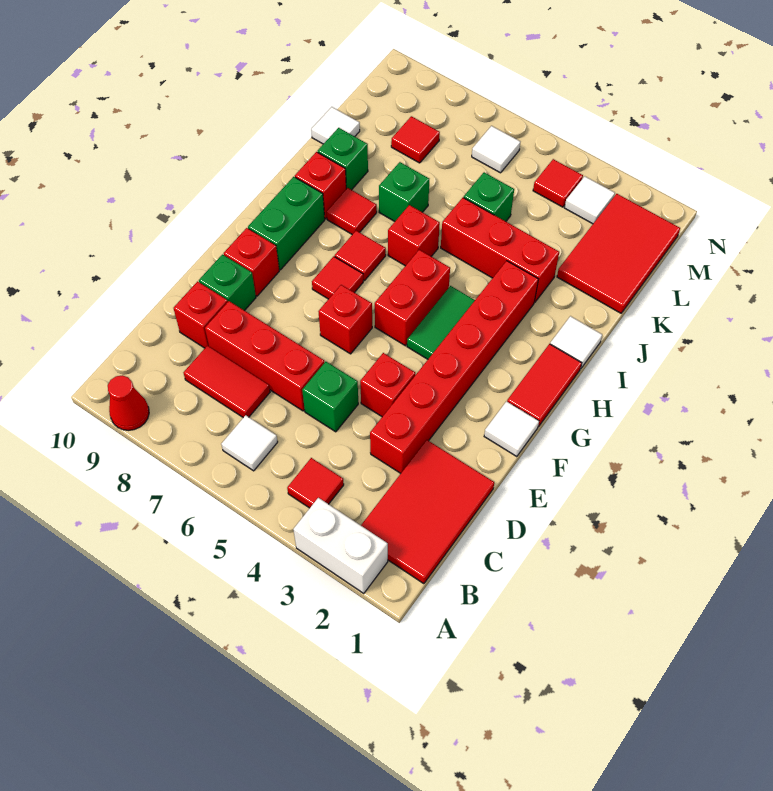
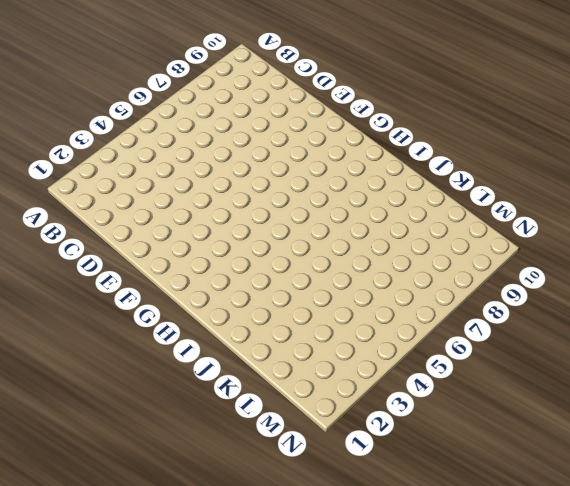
none -> white brick A2:A3 level 1
none -> red cone A9 level 1
none -> red tile B1:D2 level 1
none -> red tile B4 level 1

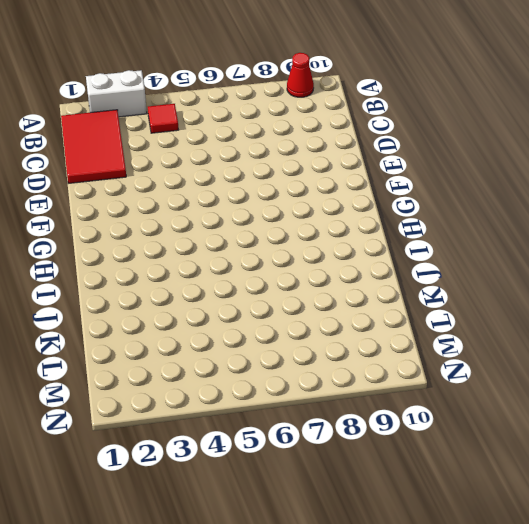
none -> white tile B6 level 1
none -> red tile C7:C8 level 1
none -> red brick D3:I3 level 1
none -> green brick D5 level 1

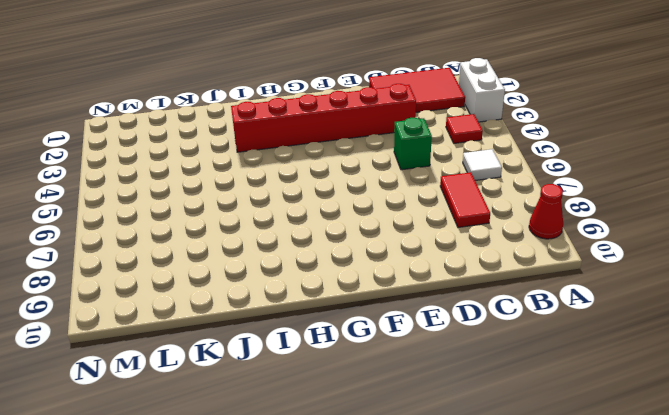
none -> red brick D6:D8 level 1
none -> red brick D9 level 1
none -> red brick E4 level 1
none -> green brick E9 level 1

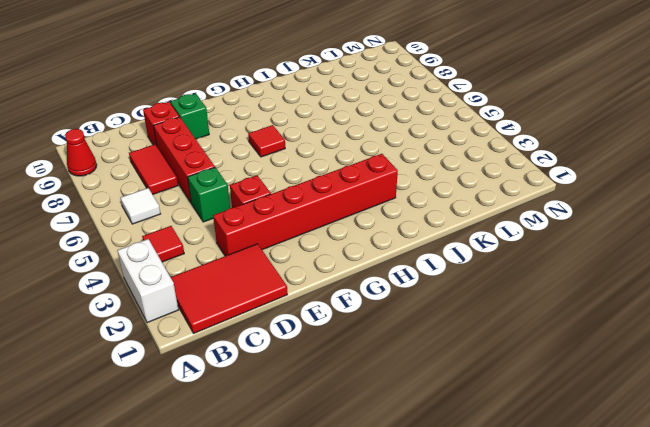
none -> white tile F1 level 1
none -> red brick F6 level 1
none -> red brick F9 level 1
none -> red tile G1:H1 level 1

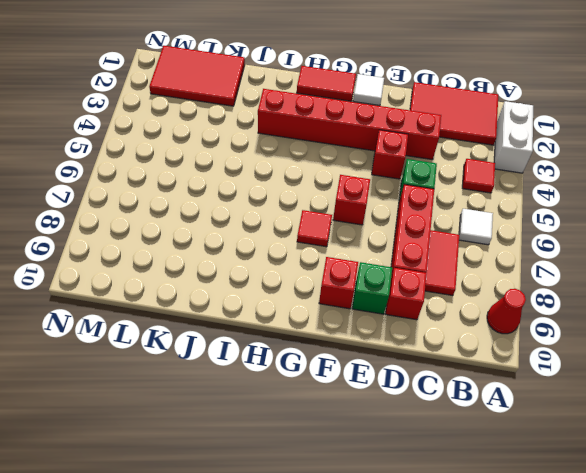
none -> green tile G4:H4 level 1
none -> red brick G5:H5 level 1
none -> green brick G9:H9 level 1
none -> red tile H7 level 1

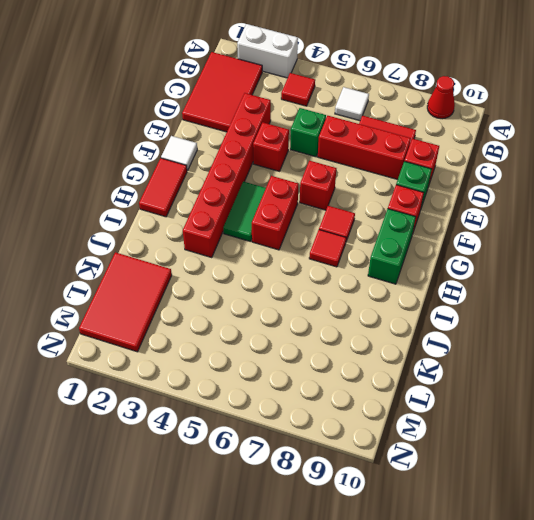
none -> white tile I1 level 1
none -> red brick I6 level 1
none -> red tile I8 level 1
none -> red brick I9 level 1

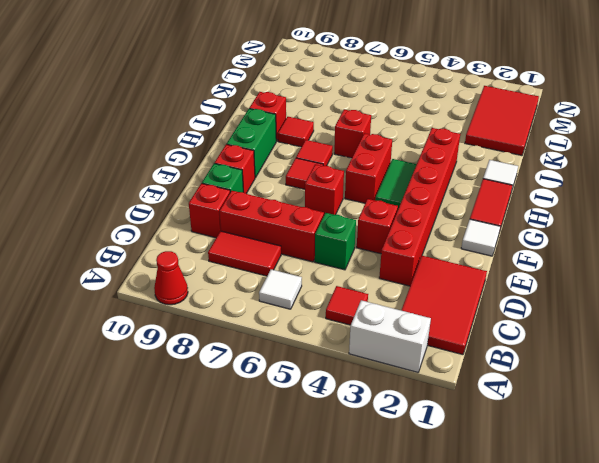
none -> red brick J3:J5 level 1
none -> green brick J7 level 1
none -> green brick J9 level 1
none -> green brick K5 level 1

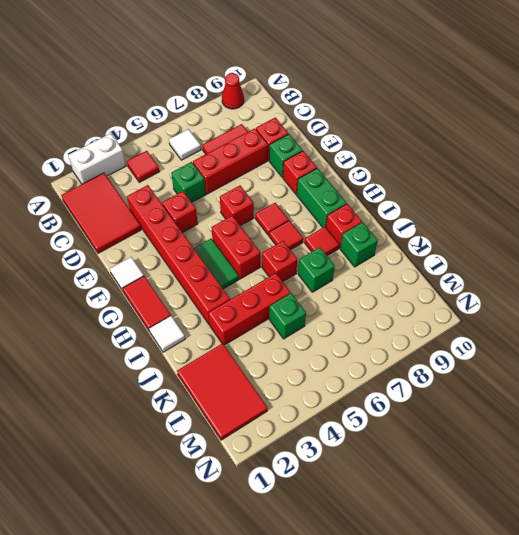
none -> white tile K10 level 1
none -> red tile L8 level 1
none -> white tile M3 level 1
none -> red tile M4 level 1

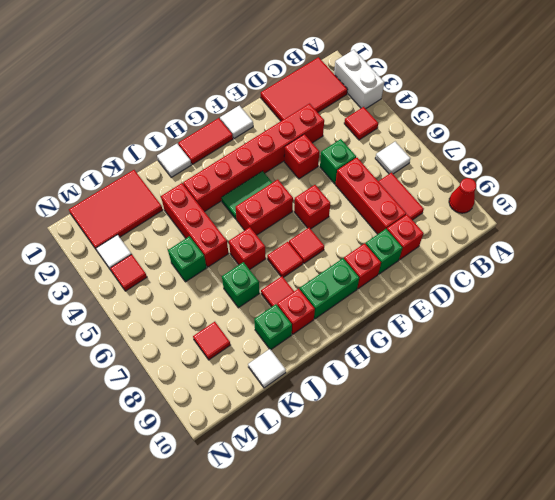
none -> white tile M6 level 1

